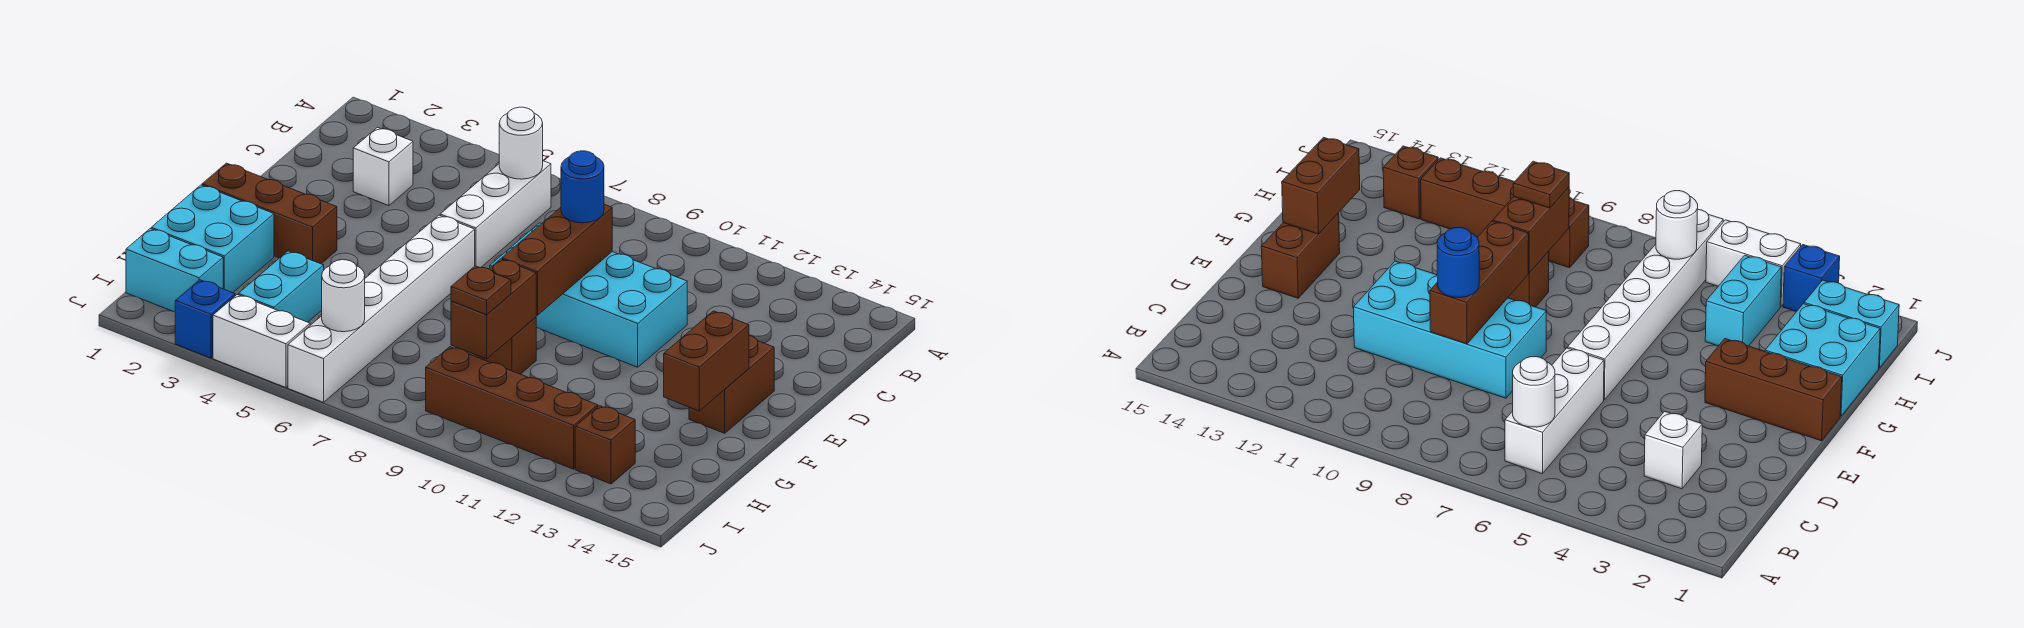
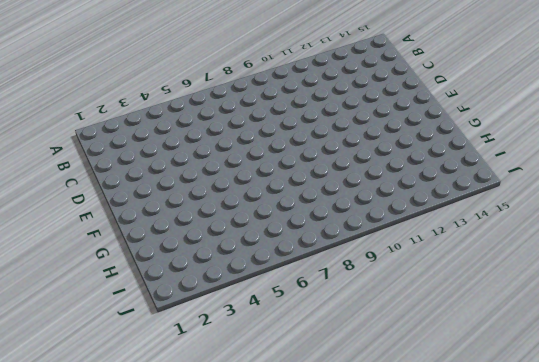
none -> white brick B6:D6 level 1
none -> white brick C3 level 1
none -> cyan brick D8:E11 level 1

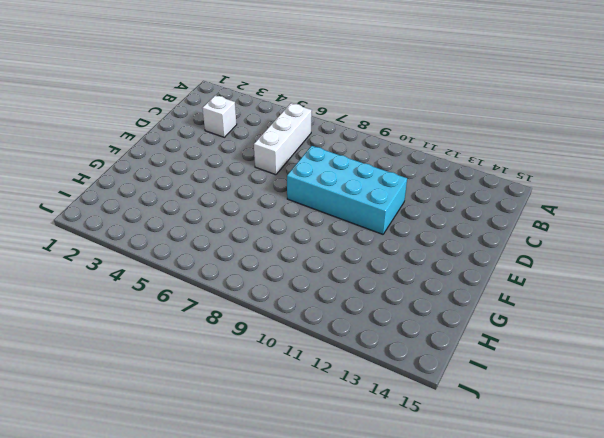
none -> white brick E6:J6 level 1
none -> brown brick E14:F14 level 1
none -> brown brick F1:F3 level 1

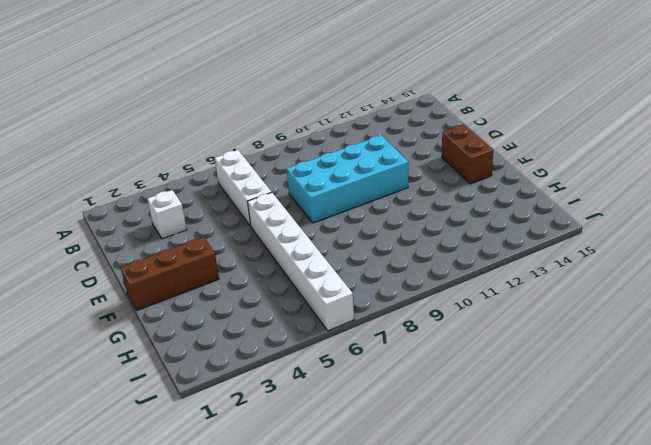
none -> cyan brick G1:H2 level 1
none -> brown brick G9 level 1
none -> cyan brick H4:I4 level 1

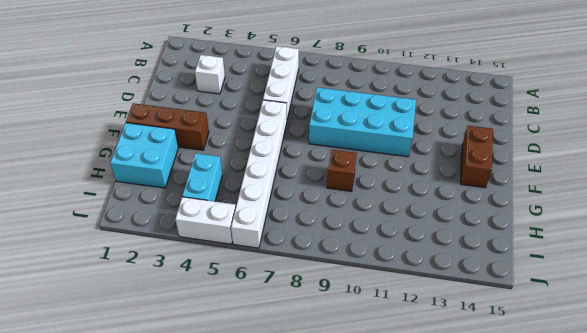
none -> cyan brick I1:I2 level 1
none -> brown brick I9:I12 level 1
none -> brown brick I13 level 1

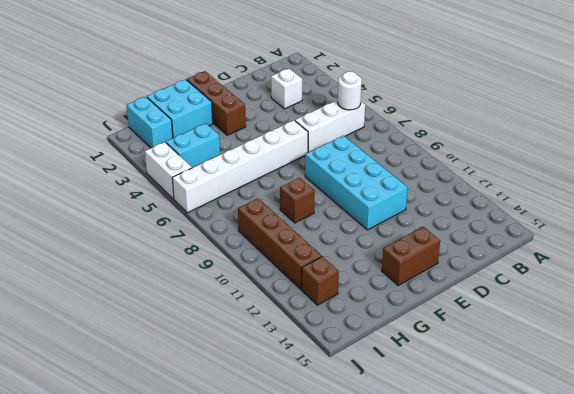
none -> blue brick J3 level 1
none -> brown brick D9:F9 level 2
none -> brown brick F14:G14 level 2

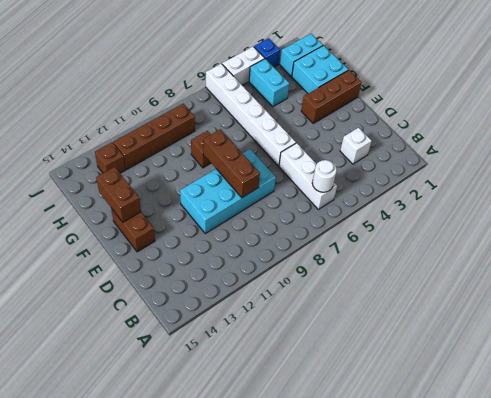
none -> brown brick G9:H9 level 2
none -> white round brick I6 level 2
none -> blue round brick D9 level 3

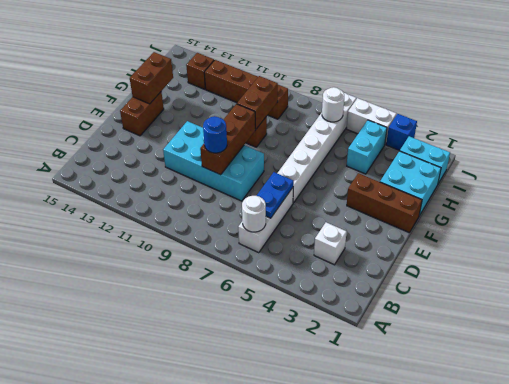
blue plate C6:D6 level 2 -> none
none -> brown plate H9 level 3

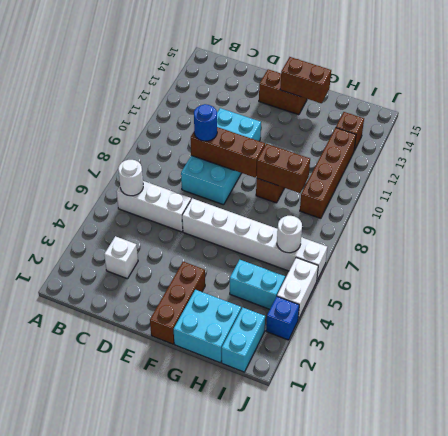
none -> brown plate H9 level 3

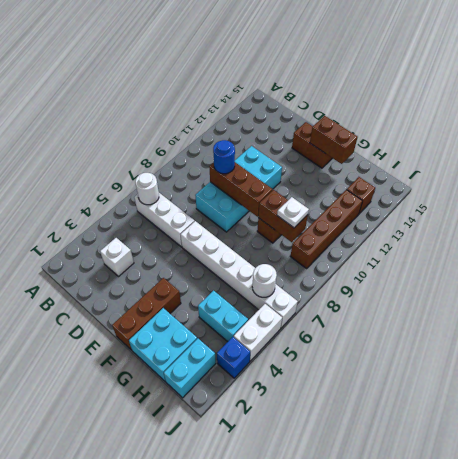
white plate H9 level 3 -> brown plate H9 level 3

